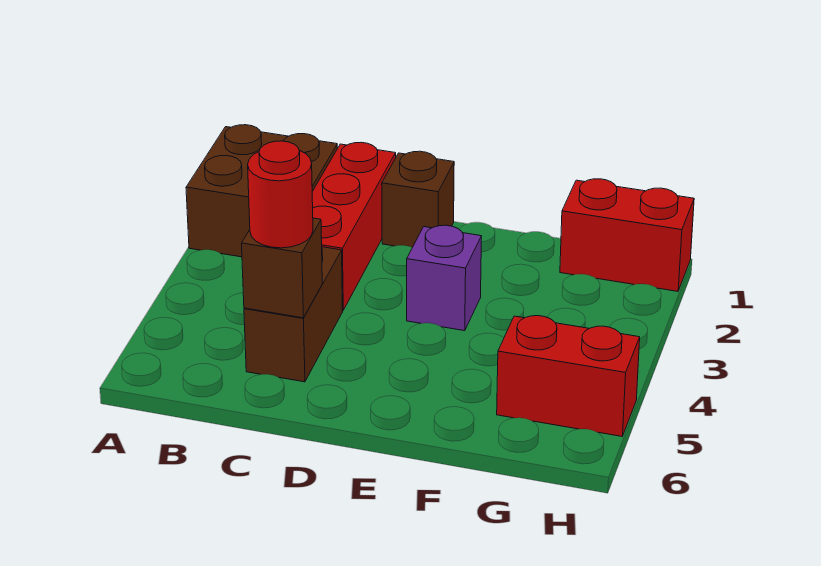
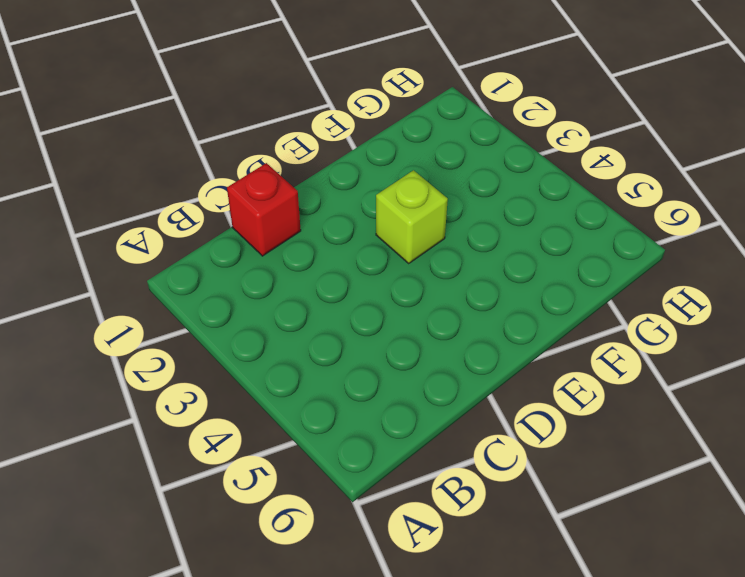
red brick C1 level 1 -> red brick C1:C3 level 1
lime brick E3 level 1 -> purple brick E3 level 1
none -> brown brick A1:B2 level 1
none -> brown brick C4:C5 level 1

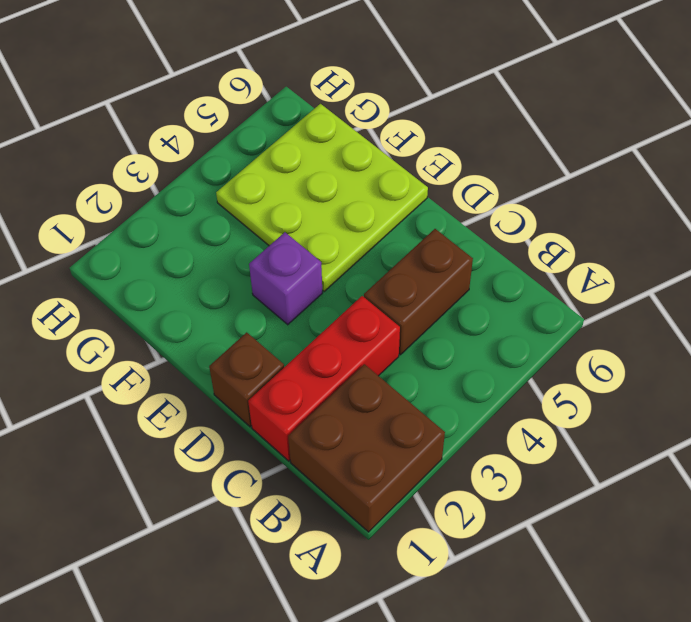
lime plate E4:G6 level 1 -> red brick G5:H5 level 1
none -> red brick G1:H1 level 1
none -> brown brick C5 level 2

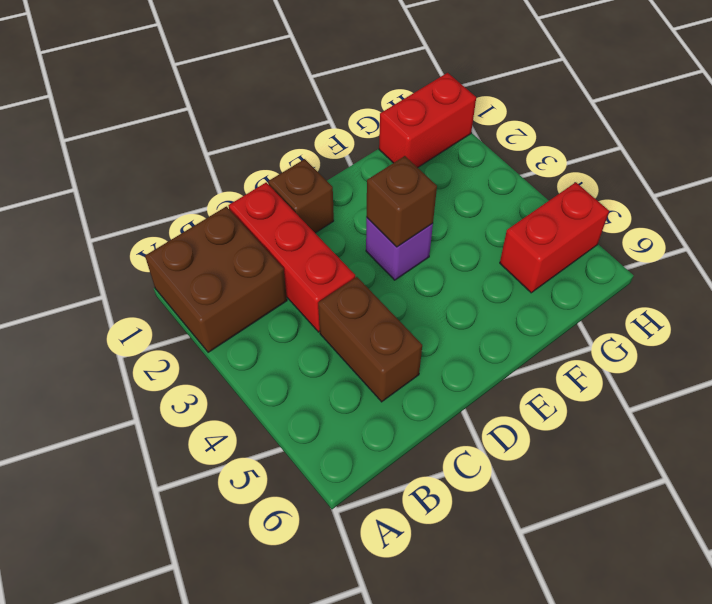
brown brick E3 level 2 -> brown brick C5 level 2
none -> red round brick C5 level 3

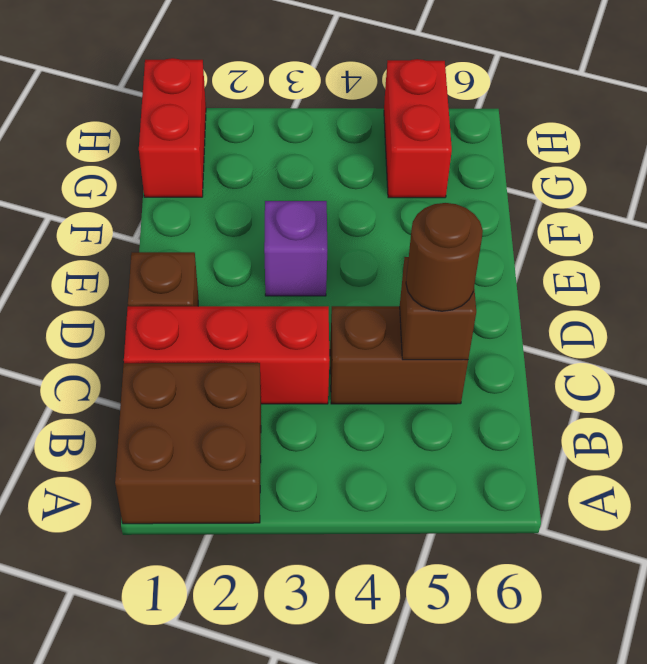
brown round brick C5 level 3 -> red round brick C5 level 3

